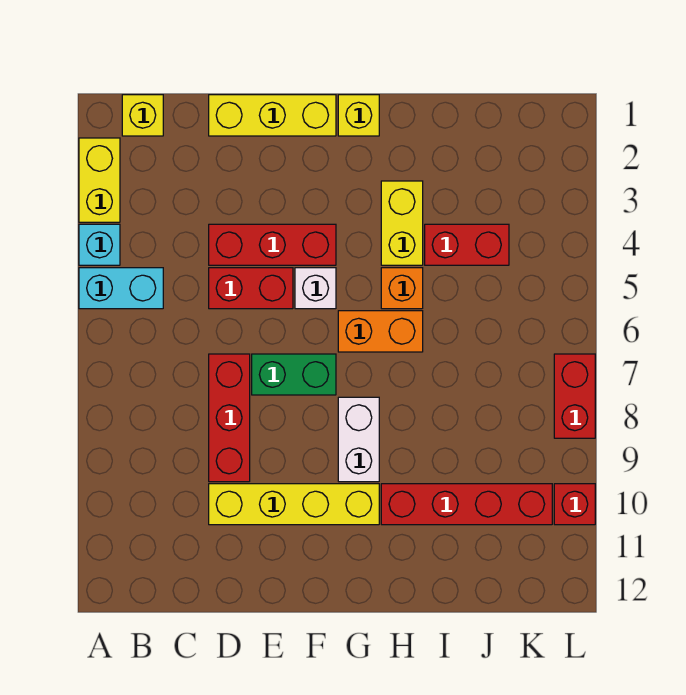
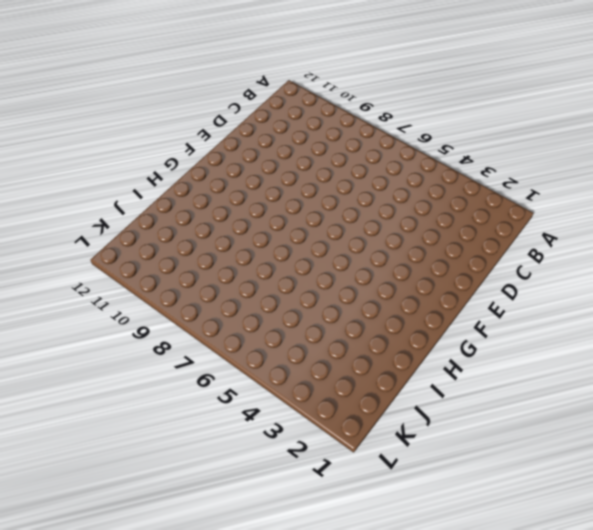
none -> yellow brick A2:A3 level 1
none -> cyan brick A4 level 1
none -> cyan brick A5:B5 level 1

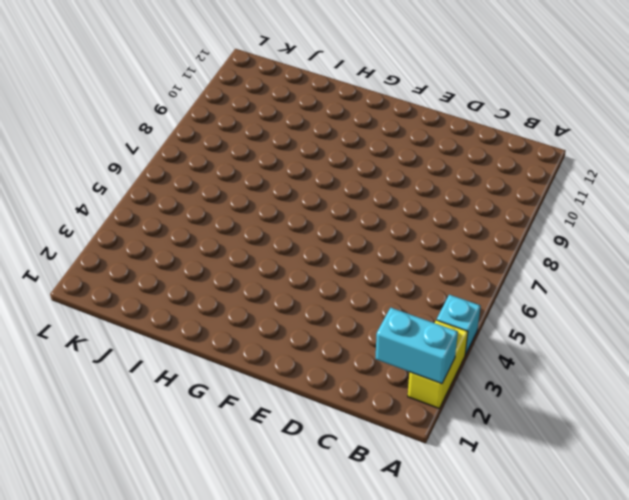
cyan brick A2:B2 level 2 -> cyan brick A5:B5 level 1
none -> yellow brick B1 level 1
none -> yellow brick D1:F1 level 1
none -> red brick D4:F4 level 1

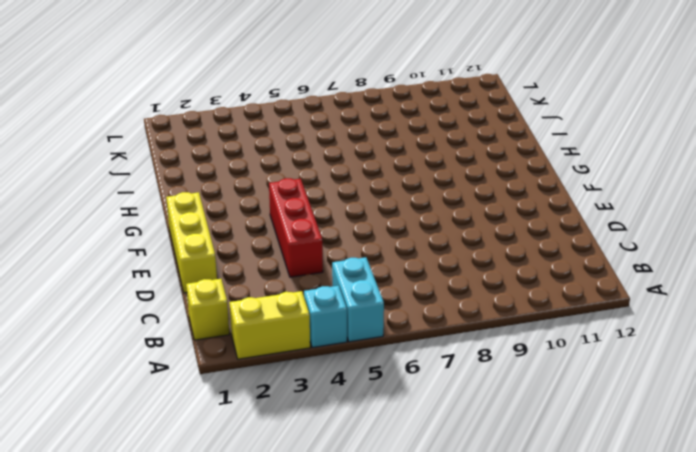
none -> red brick D5:E5 level 1
none -> red brick D7:D9 level 1
none -> yellow brick D10:G10 level 1

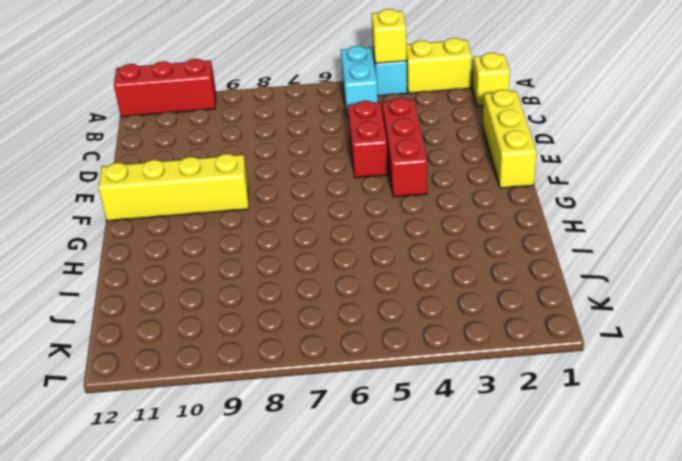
yellow brick A4 level 2 -> yellow brick G1 level 1
red brick A10:A12 level 1 -> red brick D7:D9 level 1
yellow brick F9:F12 level 1 -> yellow brick D10:G10 level 1
none -> green brick E7:F7 level 1
none -> white brick F5 level 1
none -> orange brick G6:H6 level 1

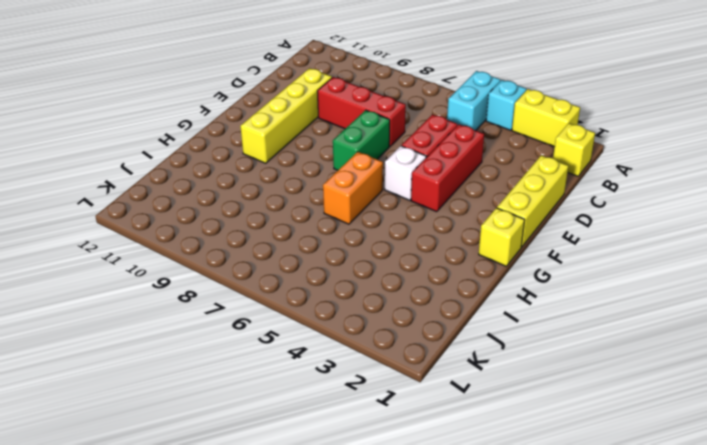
none -> white brick G8:G9 level 1
none -> yellow brick H3:H4 level 1
none -> orange brick H5 level 1

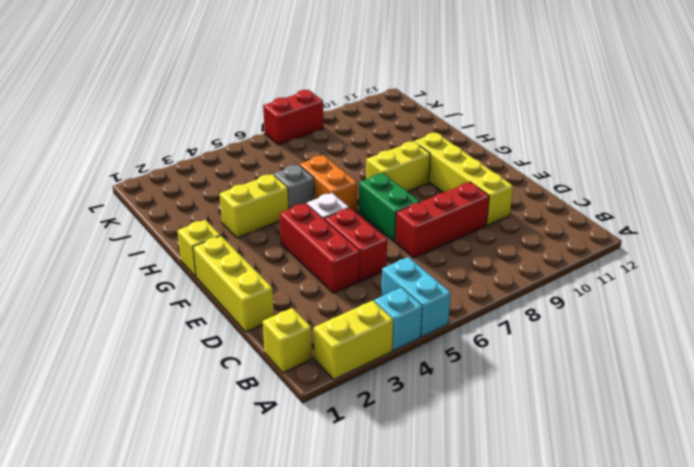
yellow brick G8:G9 level 1 -> white brick G8:G9 level 1
grey brick H5 level 1 -> orange brick H5 level 1
none -> red brick H10:K10 level 1
none -> red brick I4:J4 level 1
none -> red brick L10 level 1

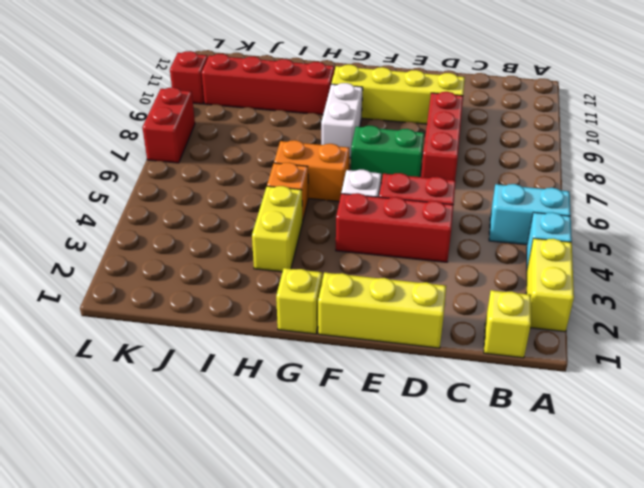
none -> red brick I4:J4 level 1

